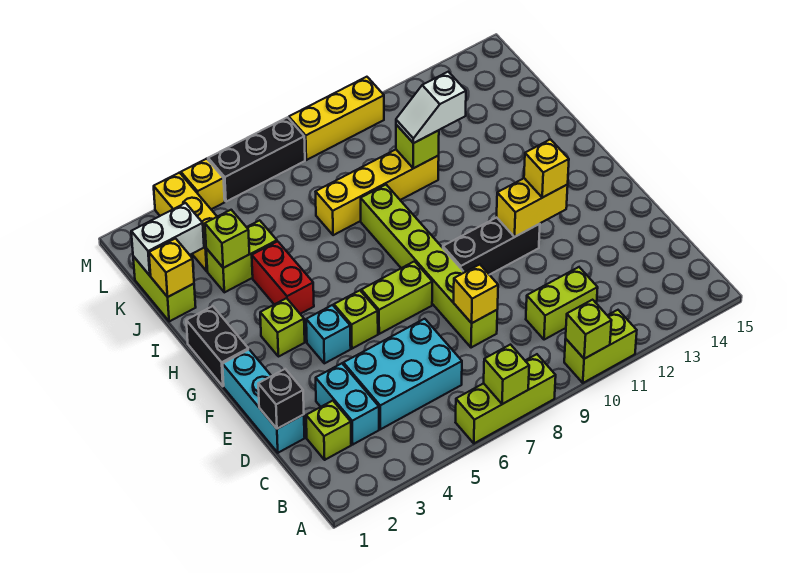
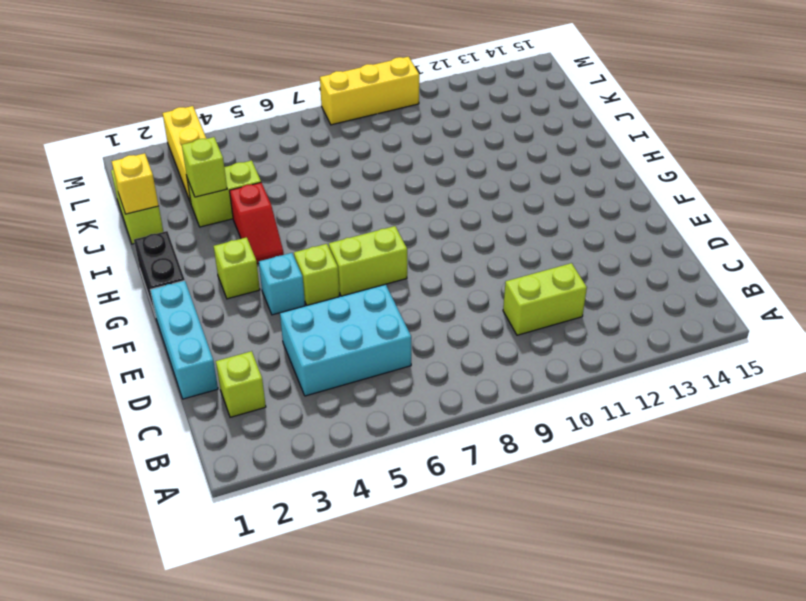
red slope H4:I4 level 1 top I -> red brick H4:I4 level 1
none -> lime brick A6:A8 level 1
none -> lime brick A10:A11 level 1
none -> cyan brick C3:D3 level 1
none -> lime brick D8:I8 level 1

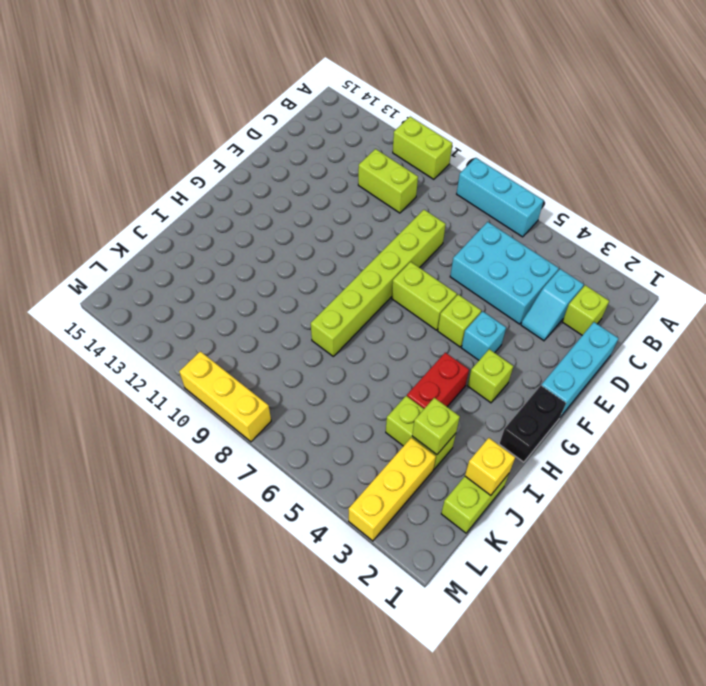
cyan brick A6:A8 level 1 -> lime brick A6:A8 level 1
cyan slope C3:D3 level 1 top C -> cyan brick C3:D3 level 1
none -> black brick F9:F11 level 1
none -> yellow brick J7:J10 level 1
none -> yellow brick M4 level 1
none -> black brick M5:M7 level 1

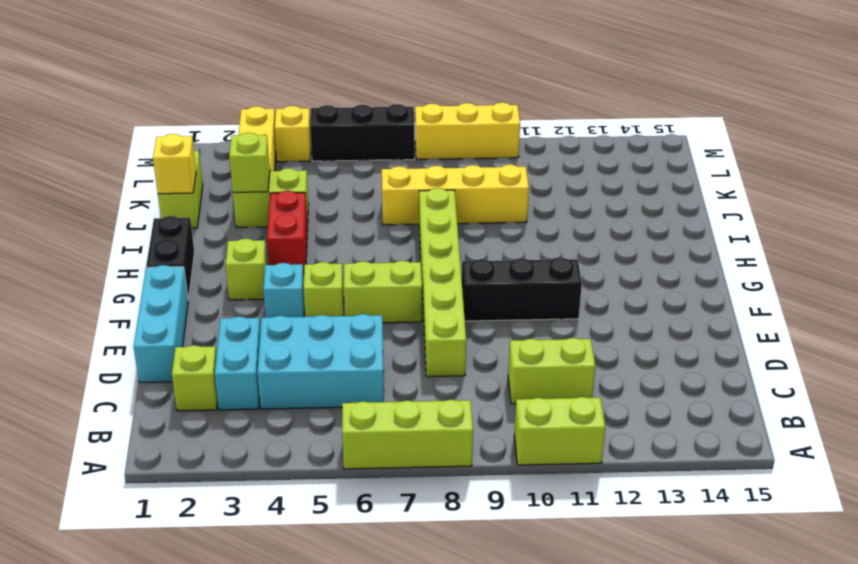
none -> lime brick A7 level 2
none -> lime brick A10 level 2
none -> black brick D1 level 2
none -> yellow brick D8 level 2

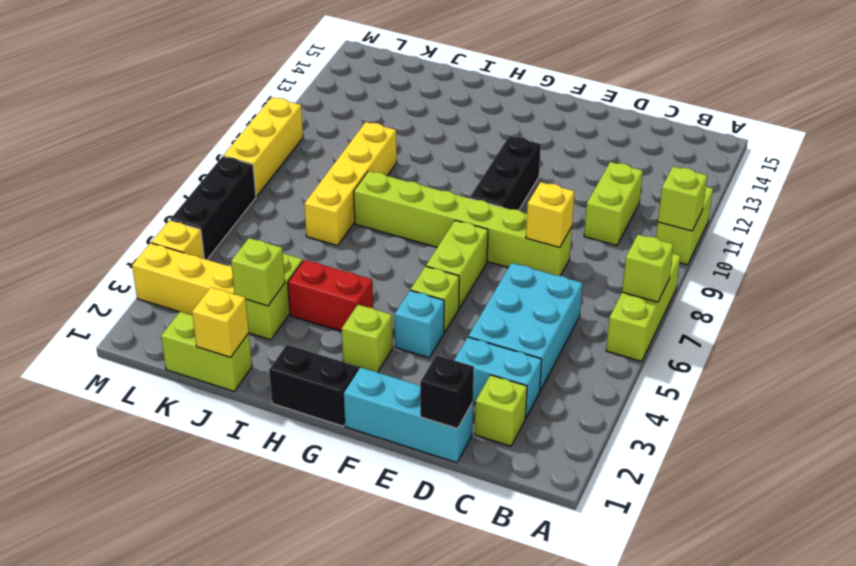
none -> yellow brick F11:F12 level 2
none -> lime brick J10 level 2
none -> white brick K1:K2 level 2
none -> yellow brick F12 level 3

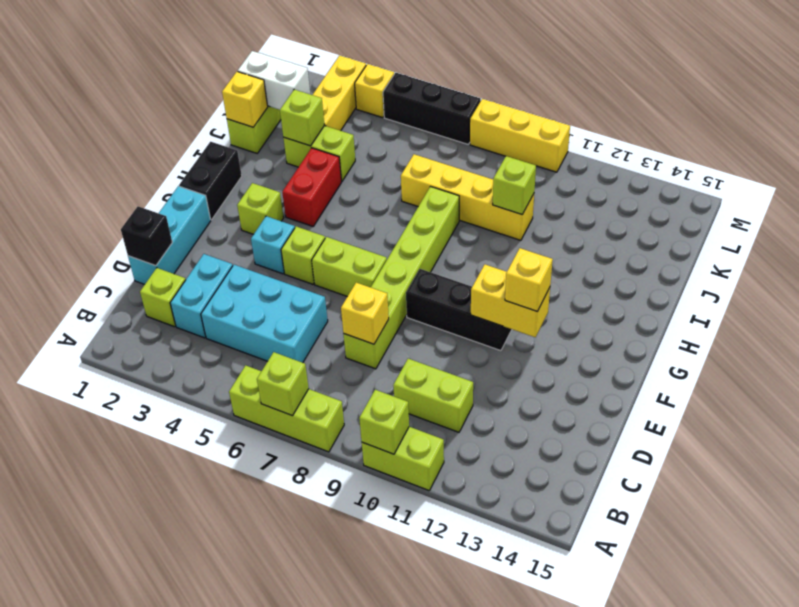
none -> white slope J10:J11 level 3 top 11

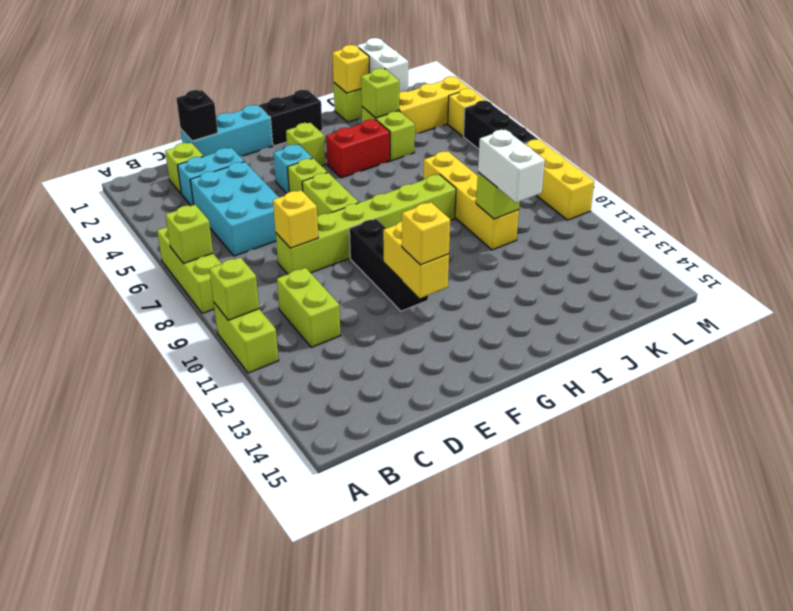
white brick J10:J11 level 3 -> white slope J10:J11 level 3 top 11

